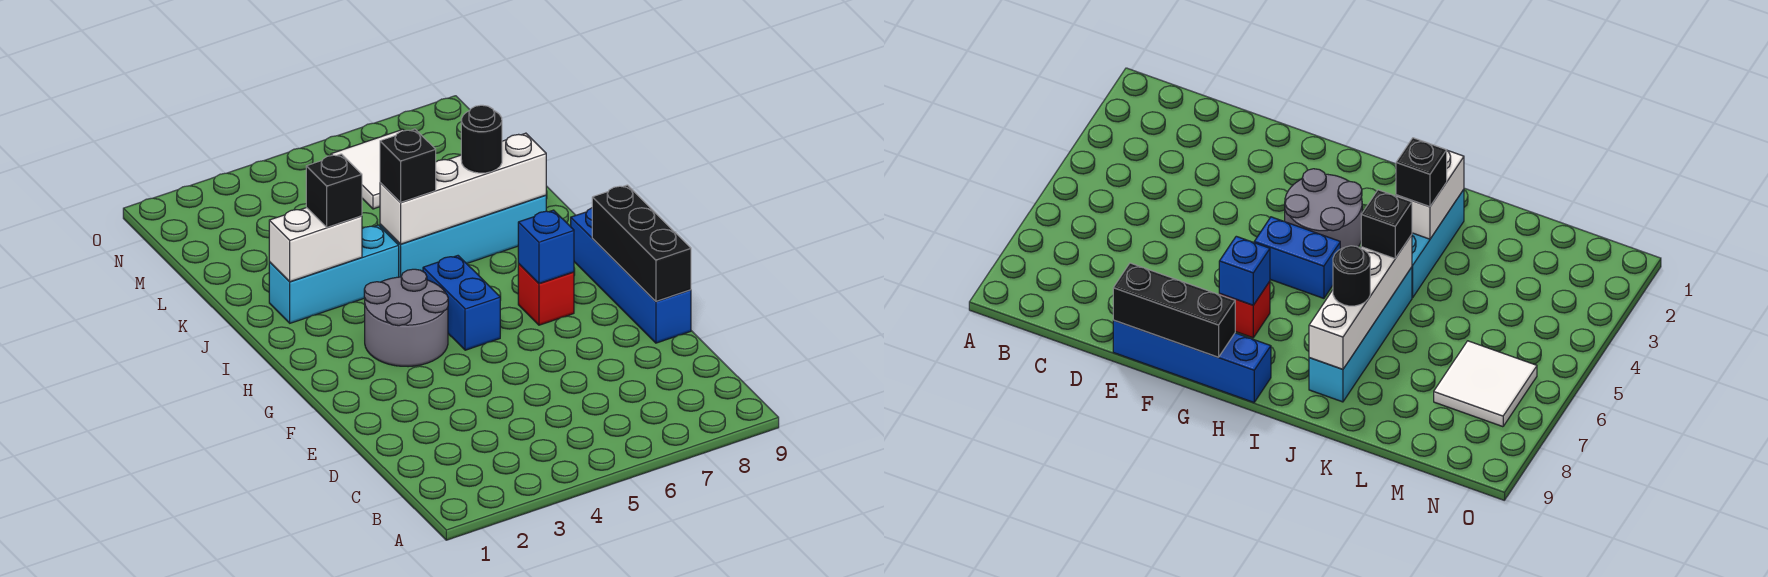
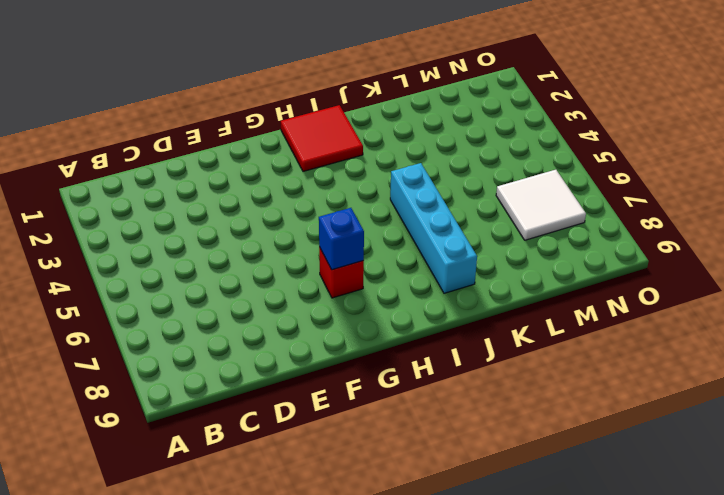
red tile H1:I2 level 1 -> none
none -> blue brick E9:H9 level 1
none -> grey round brick G3:H4 level 1
none -> blue brick G5:H5 level 1

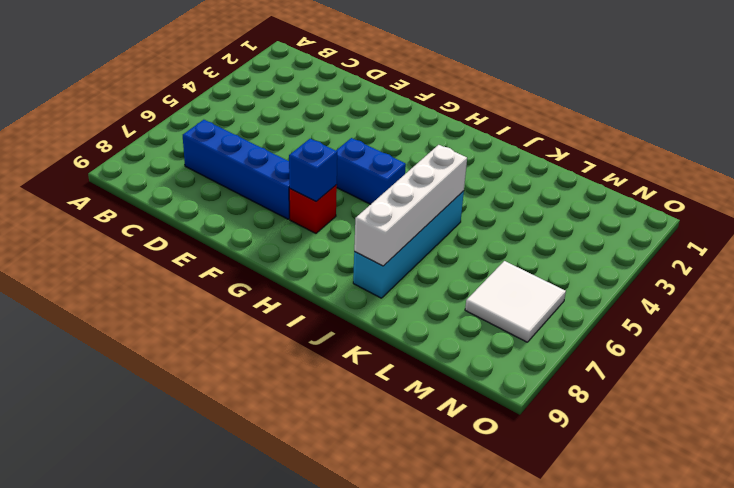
blue brick C7:F7 level 1 -> blue brick E9:H9 level 1
none -> grey round brick G3:H4 level 1
none -> cyan brick J2:J4 level 1
none -> black brick E9:G9 level 2

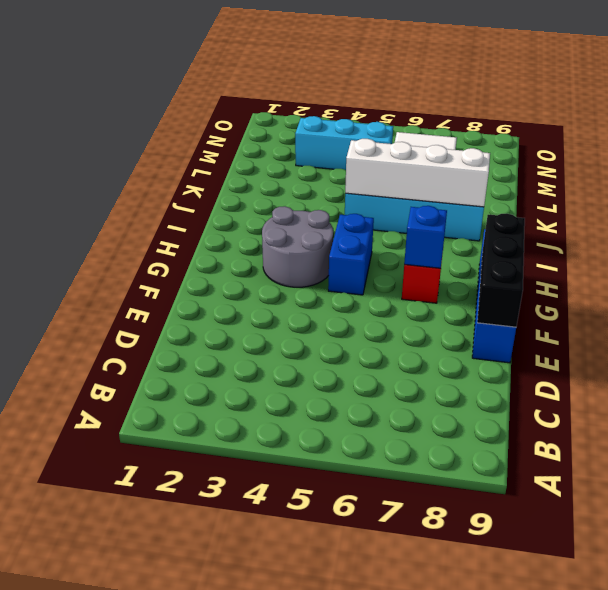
cyan brick M3:M5 level 1 -> cyan brick J2:J4 level 1
none -> white brick J2:J3 level 2
none -> black brick J3 level 3
none -> black brick J5 level 3

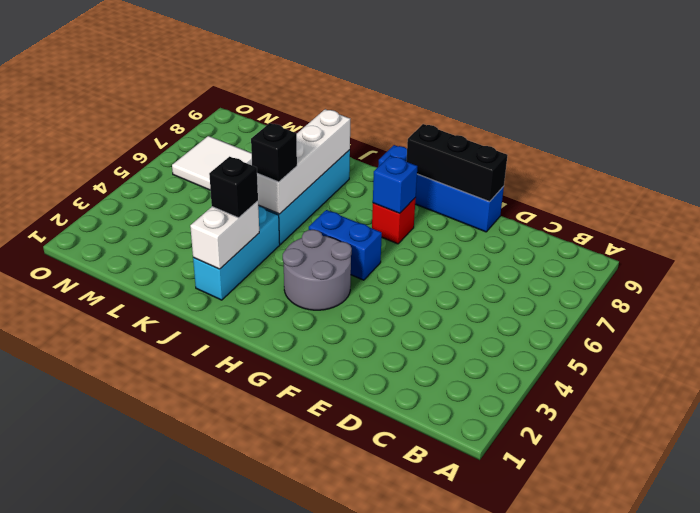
none -> black round brick J7 level 3

